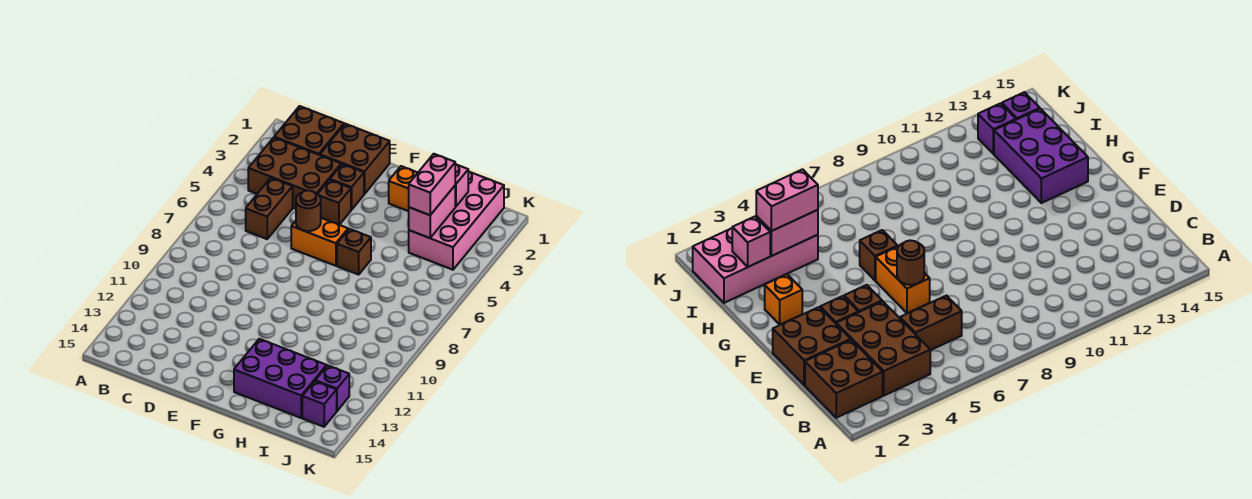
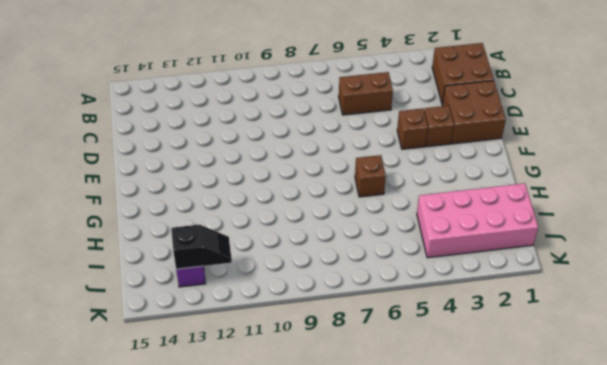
black slope J12:J13 level 2 top 13 -> none
none -> brown brick B3:D4 level 1
none -> orange brick E6:F6 level 1
none -> orange brick G2 level 1

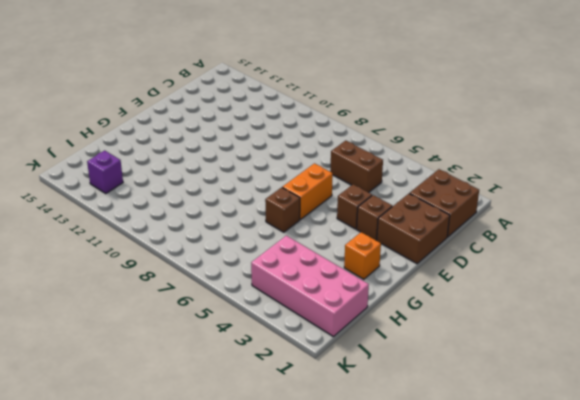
none -> brown brick B3:D4 level 1
none -> purple brick G13:I14 level 1
none -> purple brick J14 level 1

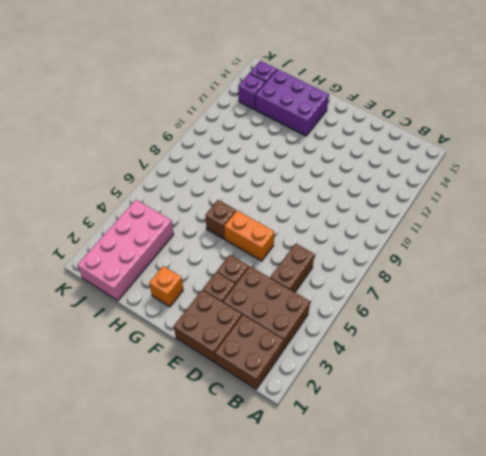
none -> brown round brick E6 level 2
none -> pink brick I2 level 2
none -> pink brick I3:I4 level 2

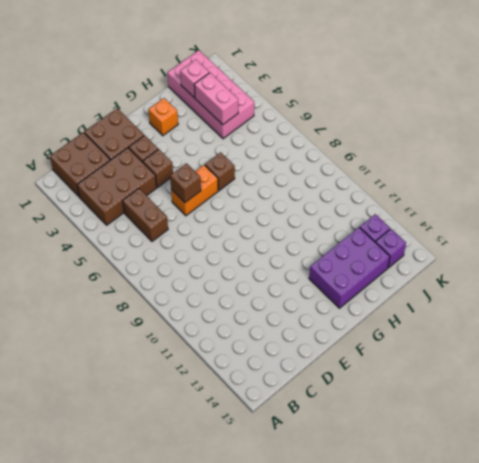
brown brick E6 level 2 -> brown round brick E6 level 2
none -> pink brick I3:I4 level 3

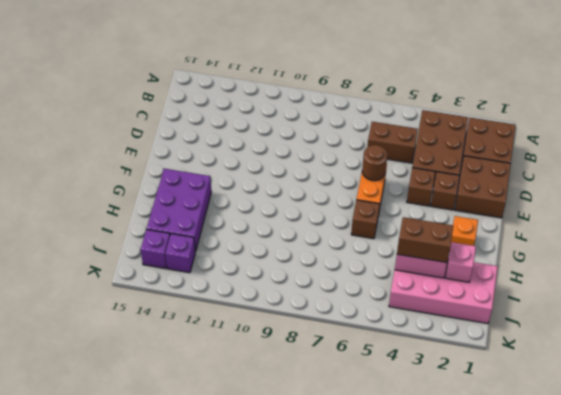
brown brick I3:I4 level 3 -> pink brick I3:I4 level 3

